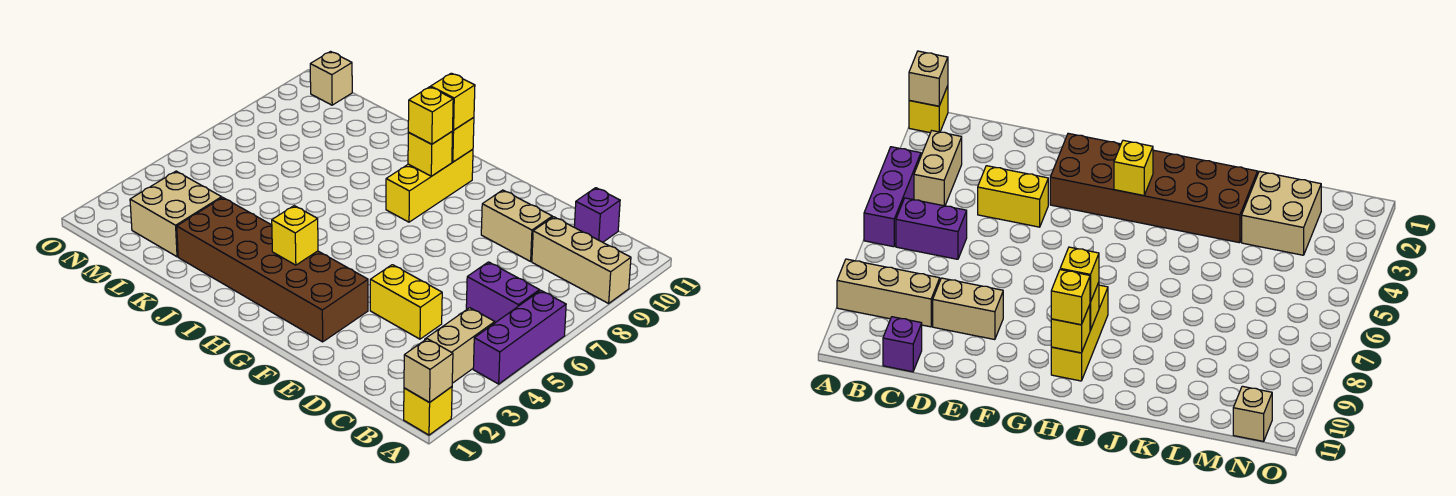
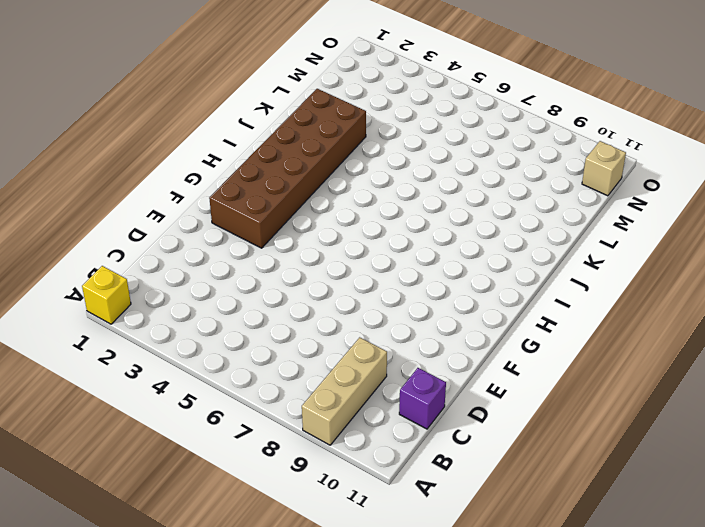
none -> purple brick A4:A6 level 1
none -> tan brick B3:B4 level 1
none -> purple brick B6:C6 level 1

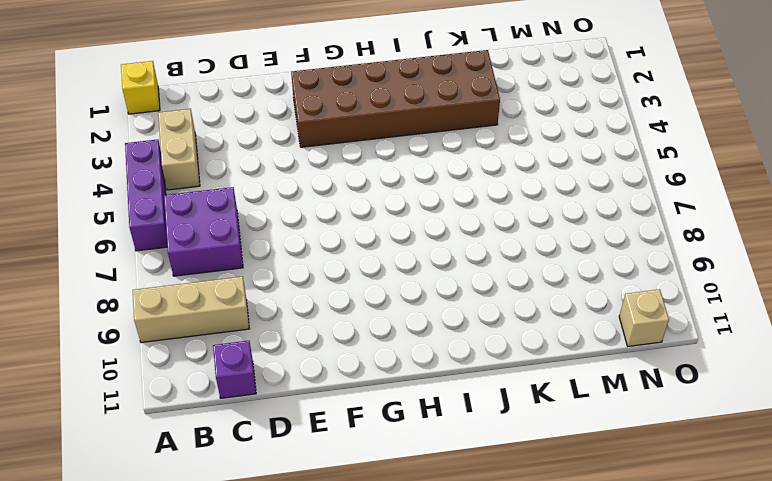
purple brick B6:C7 level 1 -> purple brick B6:C6 level 1
none -> yellow brick D4:E4 level 1
none -> tan brick D9:E9 level 1
none -> yellow brick H8:H10 level 1

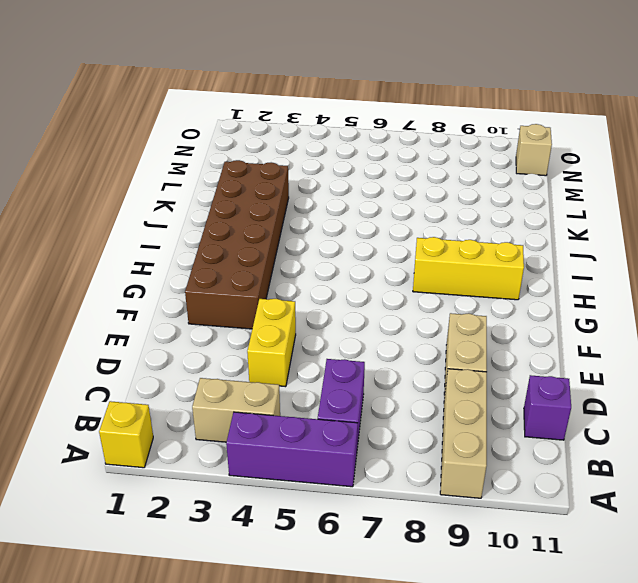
none -> tan brick L2:M3 level 1
none -> tan brick A1 level 2
none -> yellow brick H3 level 2

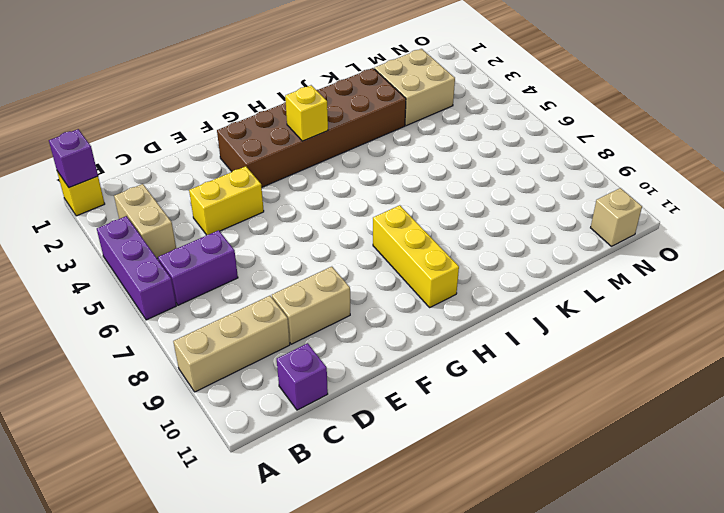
purple brick A1 level 2 -> tan brick A1 level 2
none -> yellow brick H9 level 2
none -> yellow brick H10 level 2
none -> yellow brick H9 level 3

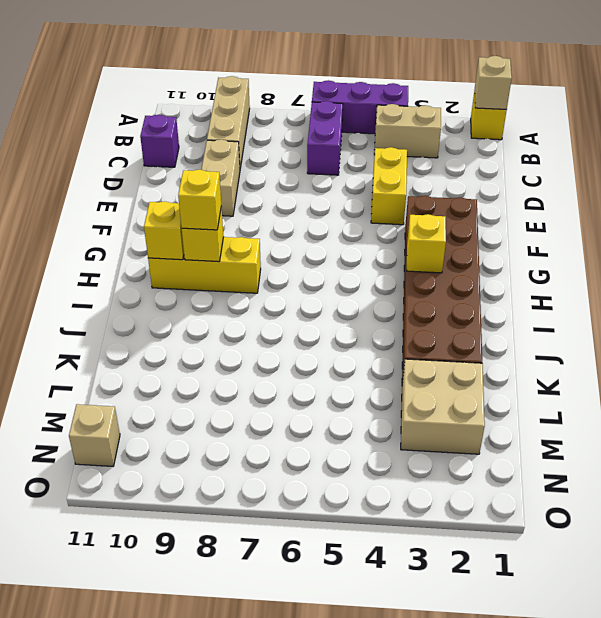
none -> yellow brick H10 level 3

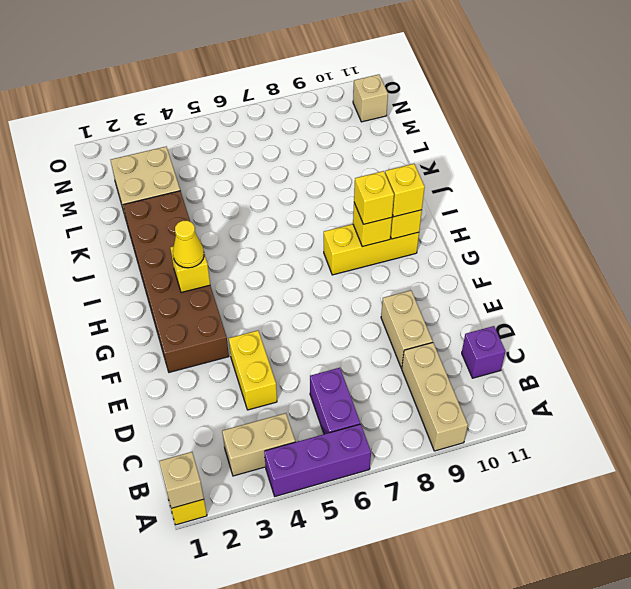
yellow cone H3 level 3 -> none

